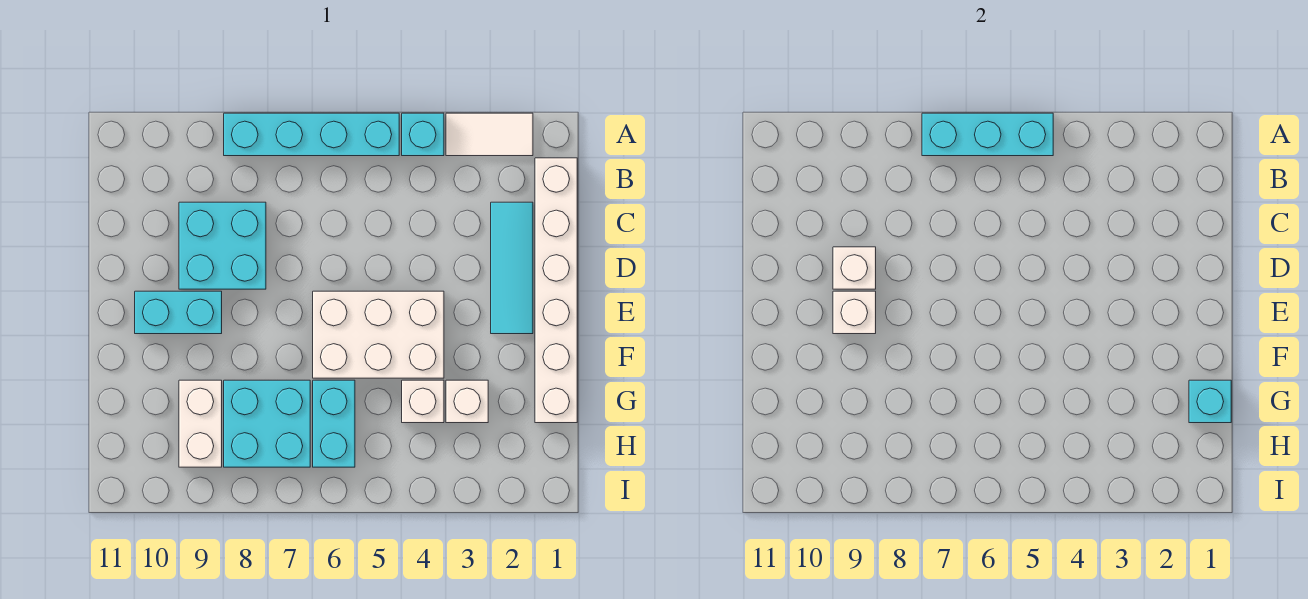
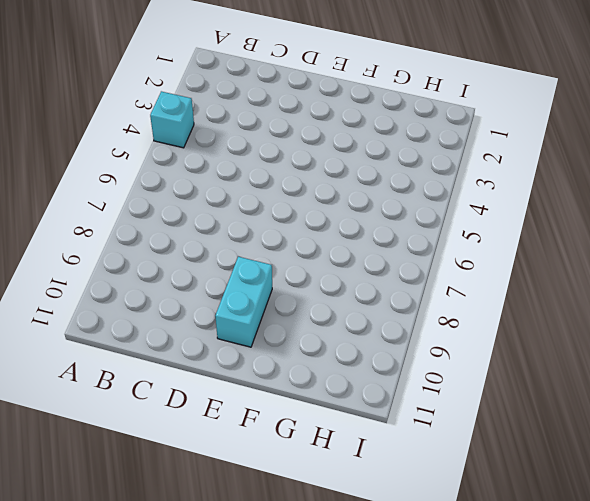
none -> white tile A2:A3 level 1
none -> cyan brick A5:A8 level 1
none -> white brick B1:G1 level 1

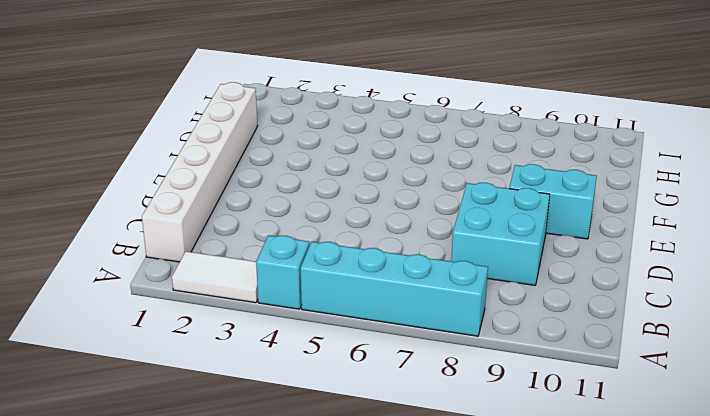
none -> cyan tile C2:E2 level 1
none -> white brick E4:F6 level 1
none -> white brick G3 level 1

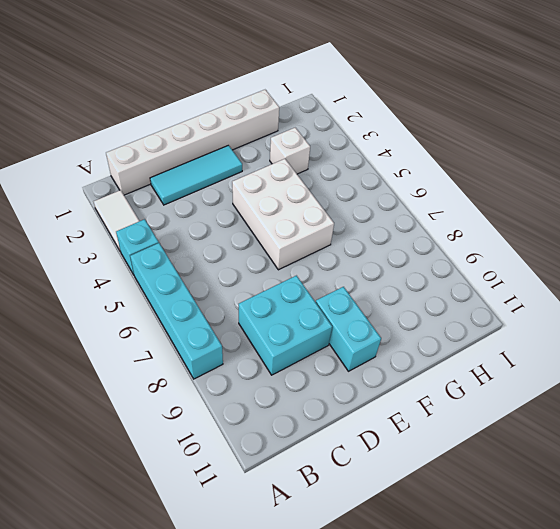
none -> white brick G4 level 1
none -> cyan brick G6:H6 level 1
none -> cyan brick G7:H8 level 1

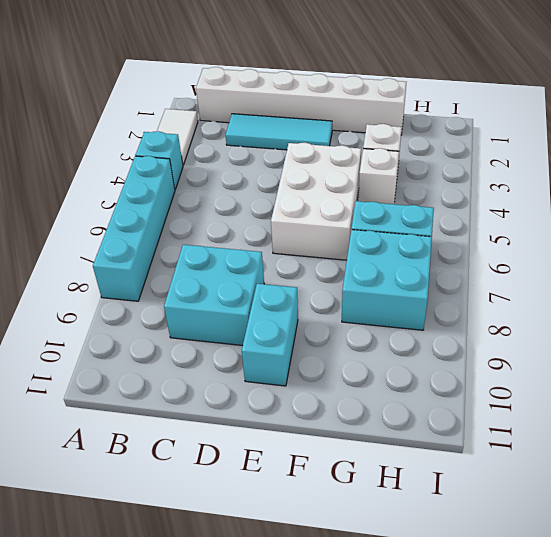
none -> white brick G9:H9 level 1
none -> cyan brick A5:A7 level 2
none -> white brick D9 level 2

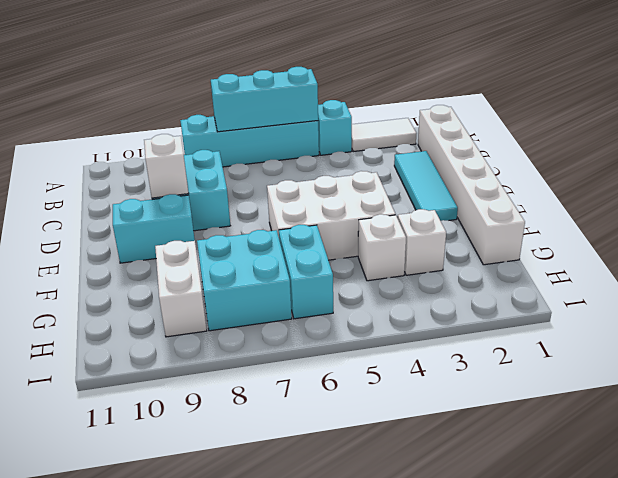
none -> white brick E9 level 2
none -> cyan brick G1 level 2

